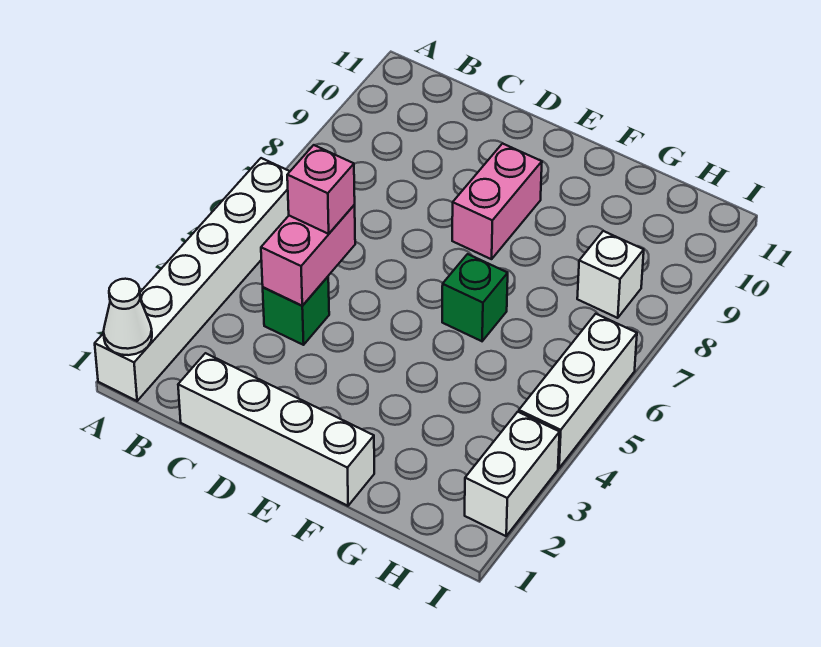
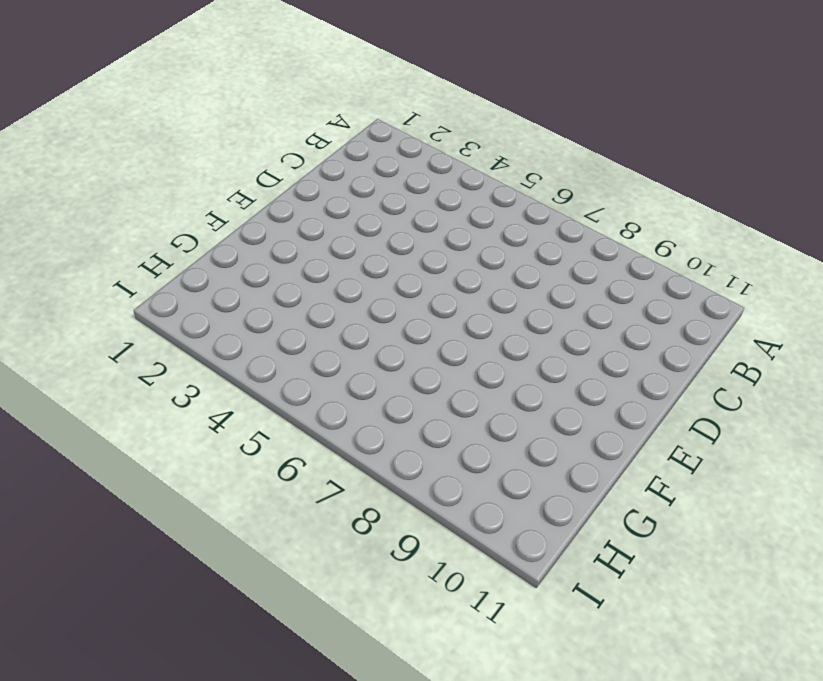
none -> white brick A1:A6 level 1
none -> white brick C1:F1 level 1

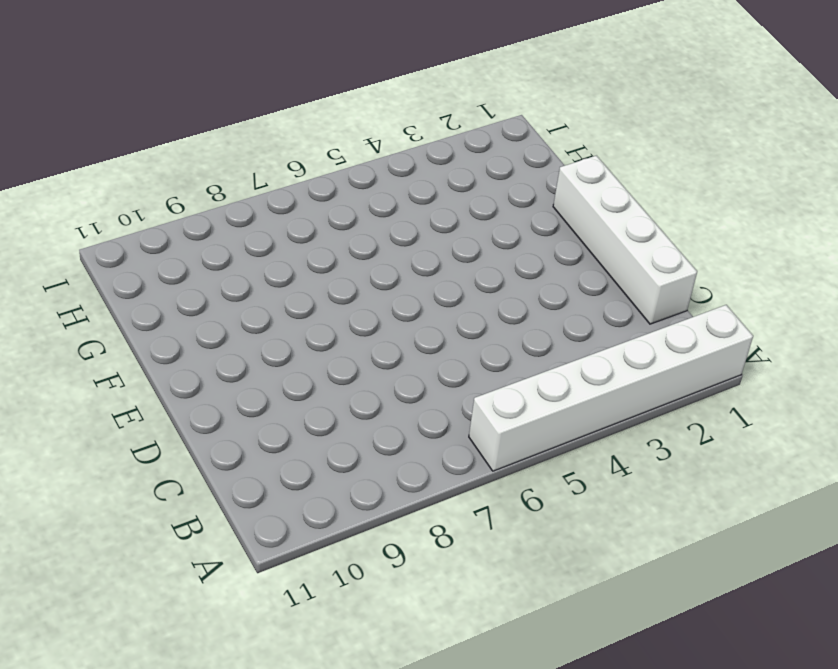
none -> green brick C4 level 1
none -> pink brick E8:E9 level 1

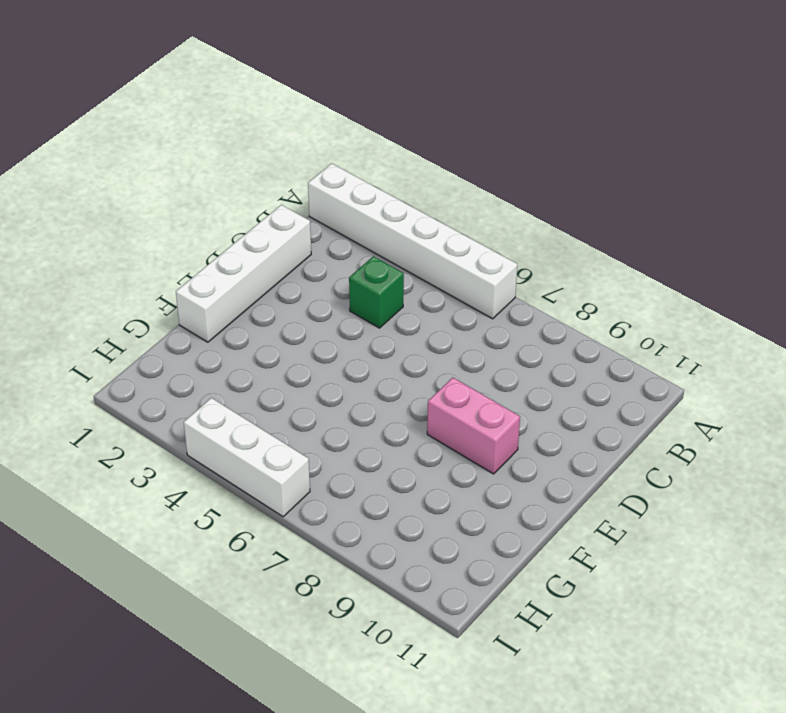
none -> green brick F6 level 1
none -> white brick H8 level 1

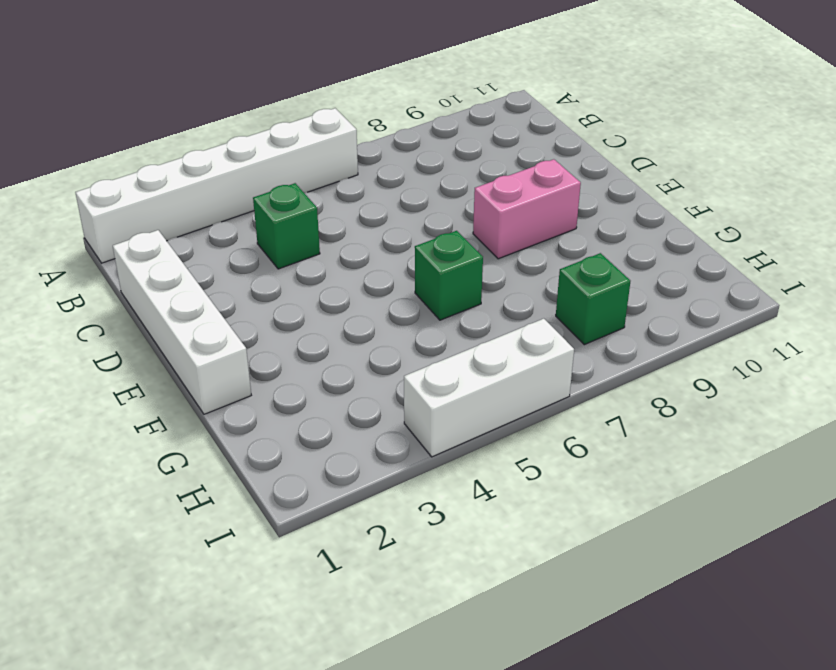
green brick H8 level 1 -> white brick H8 level 1
none -> white brick I2:I3 level 1
none -> white cone A1 level 2

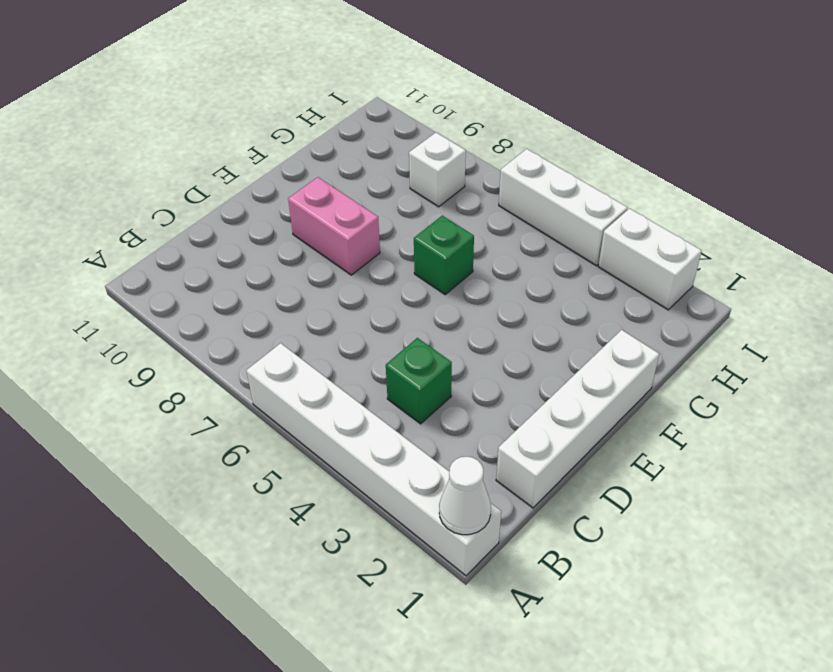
none -> pink brick C4:C5 level 2
none -> pink brick C5 level 3

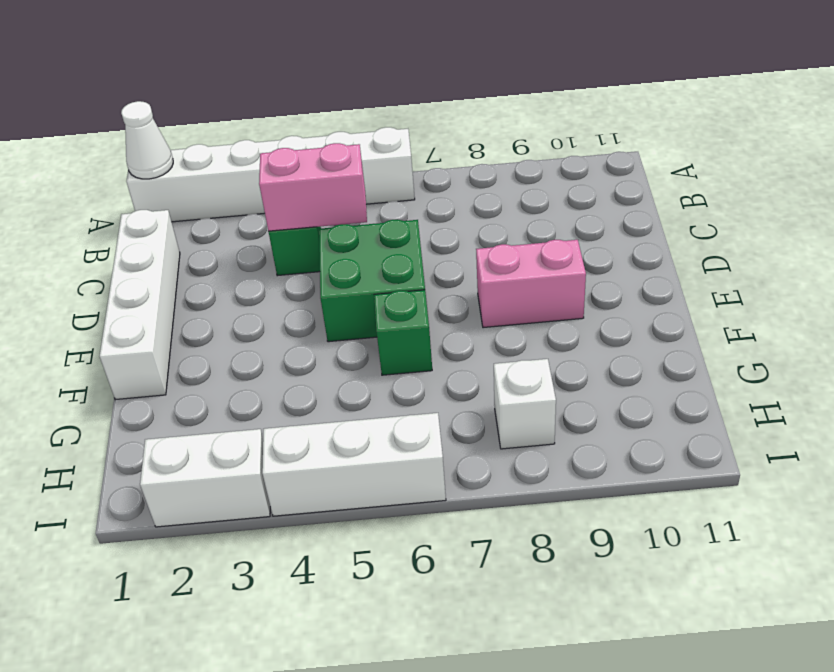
green brick D5:E6 level 1 -> none
none -> pink brick C5 level 3

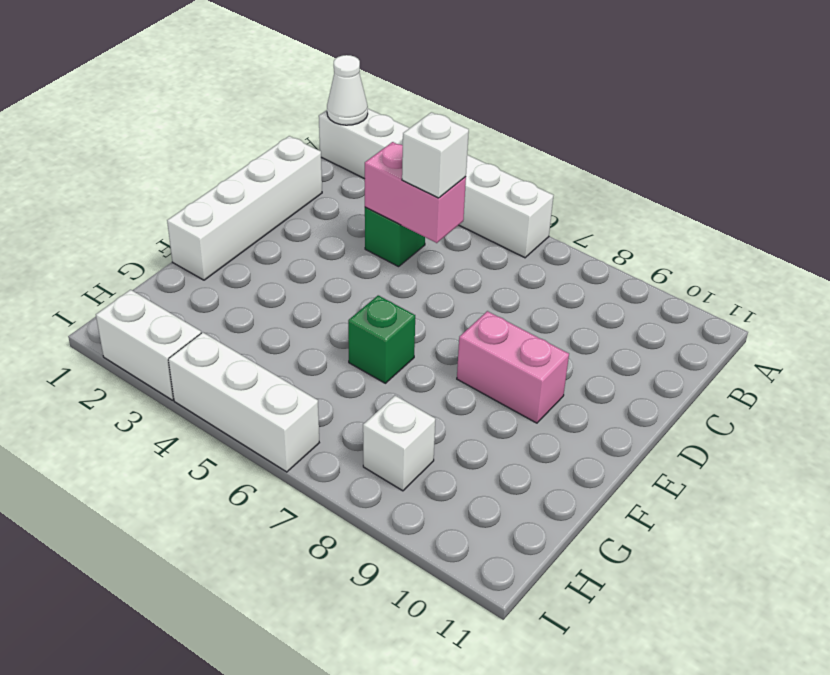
white brick C5 level 3 -> pink brick C5 level 3

